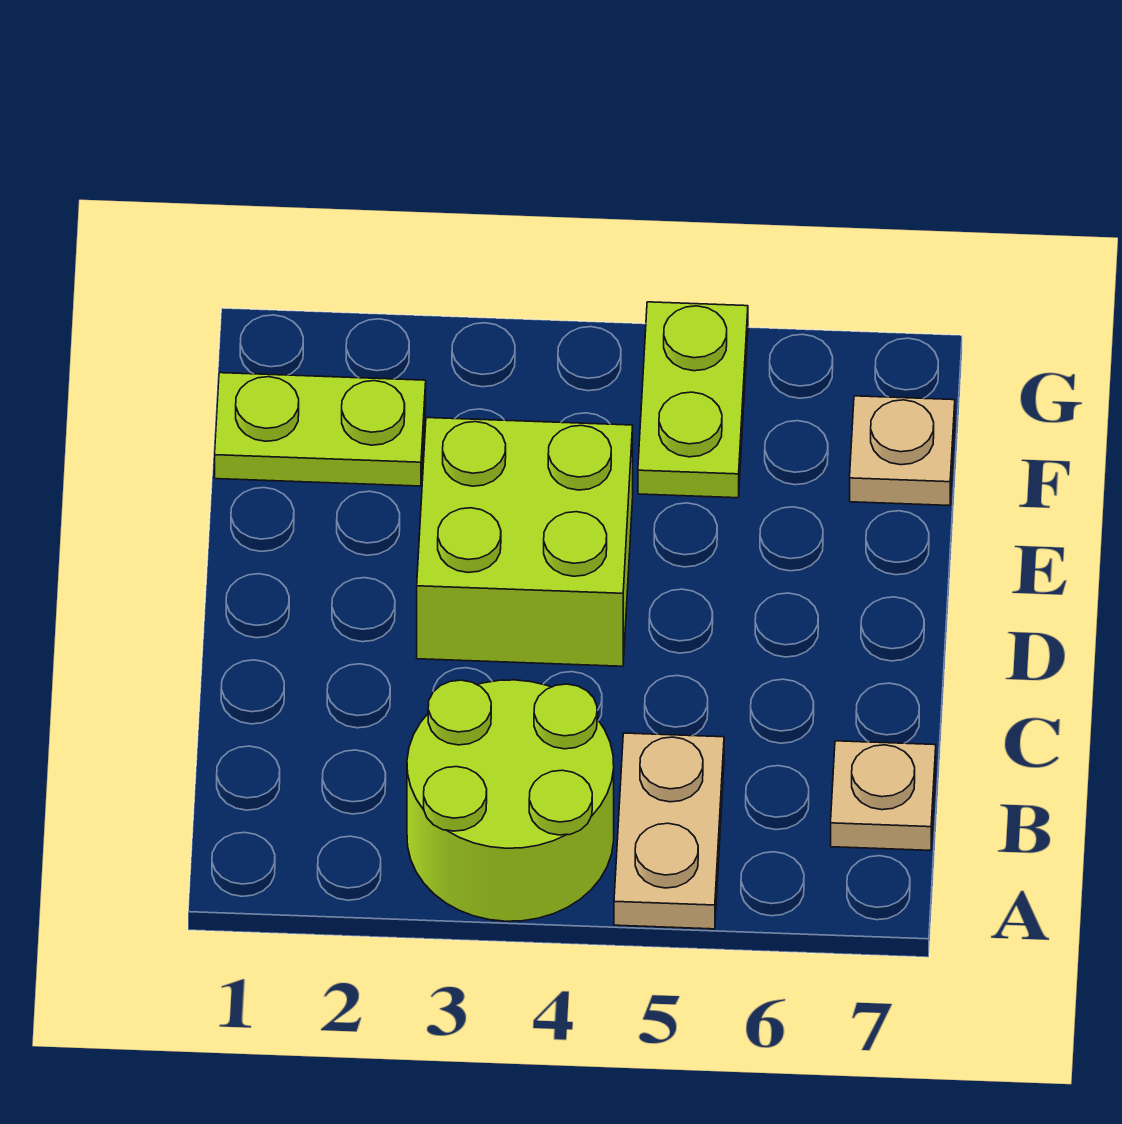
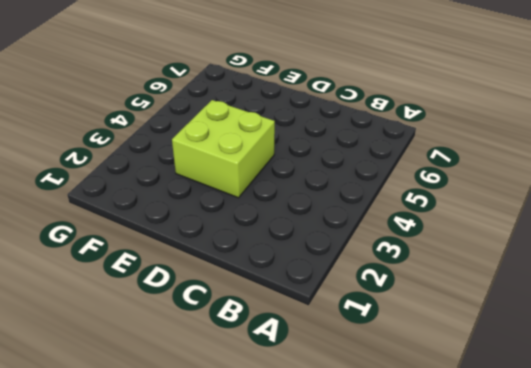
none -> lime round brick A3:B4 level 1
none -> tan plate A5:B5 level 1

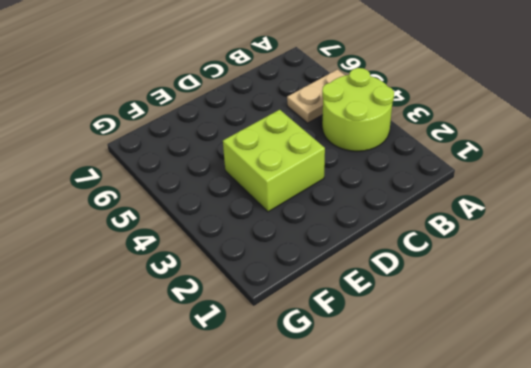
none -> tan plate B7 level 1
none -> lime plate F1:F2 level 1

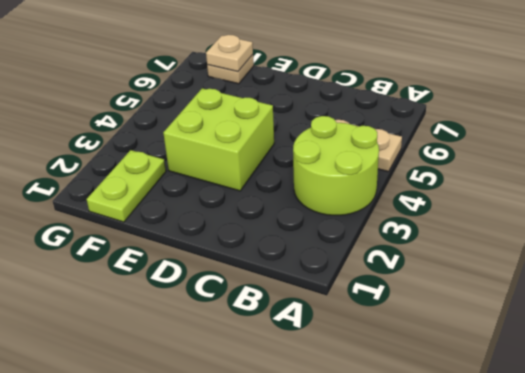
tan plate F7 level 2 -> tan plate B7 level 1
none -> lime plate F5:G5 level 1

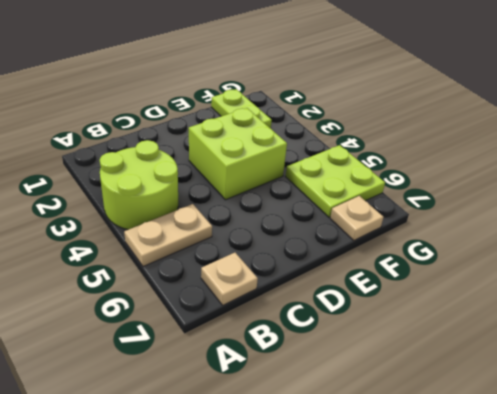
lime plate F5:G6 level 1 -> lime plate F5:G5 level 1

